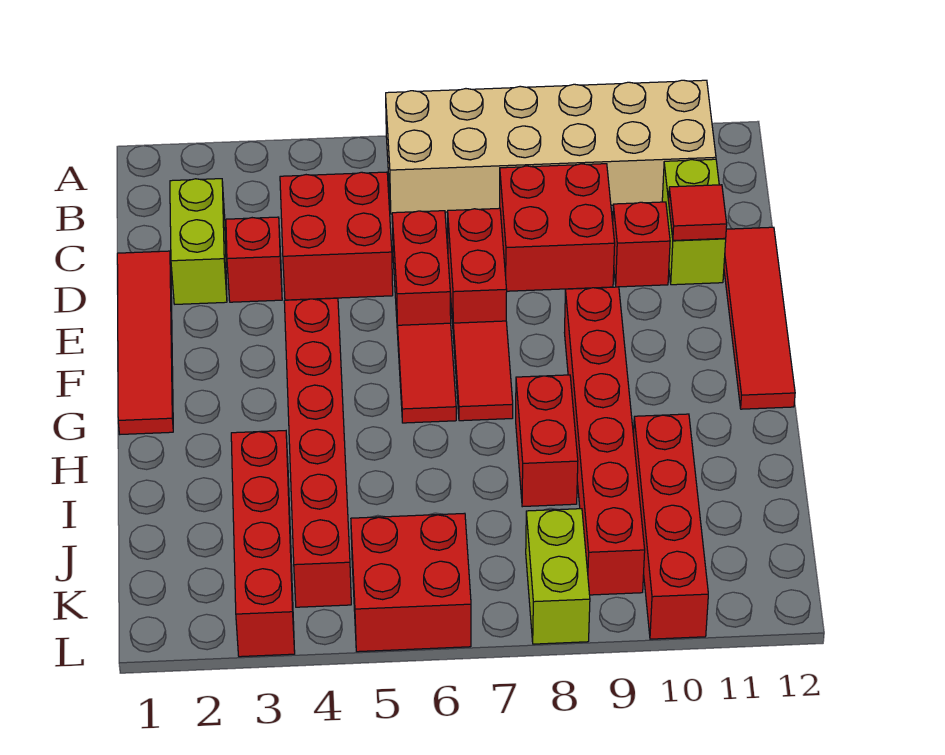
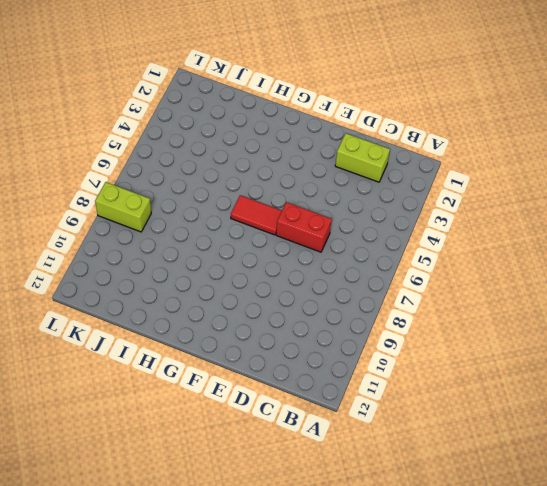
none -> tan brick A6:B11 level 1
none -> red brick C4:D5 level 1
none -> red brick C8:D9 level 1

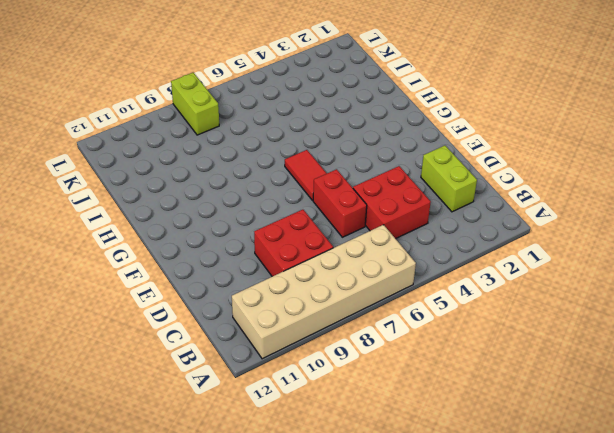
none -> lime brick C11:D11 level 1
none -> red tile D1:G1 level 1
none -> red brick D3 level 1

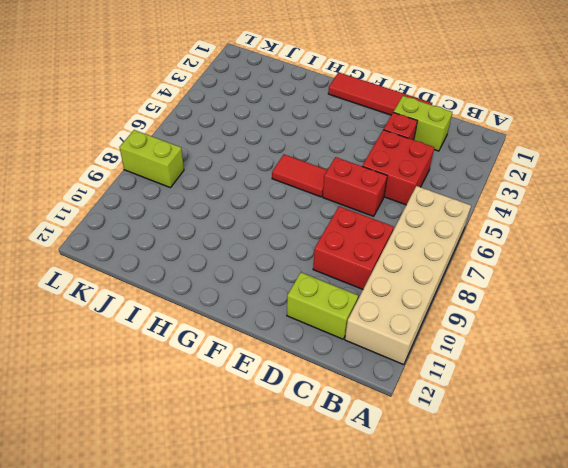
none -> red brick D7:E7 level 1
none -> red brick D10 level 1
none -> red tile D12:G12 level 1

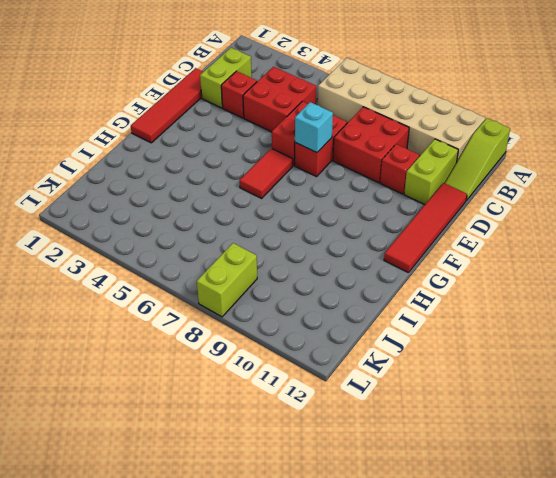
lime slope A12:C12 level 1 top A -> none
cyan brick E7 level 2 -> none
none -> red brick F4:K4 level 1
none -> red tile F7:G7 level 1
none -> red brick F9:K9 level 1

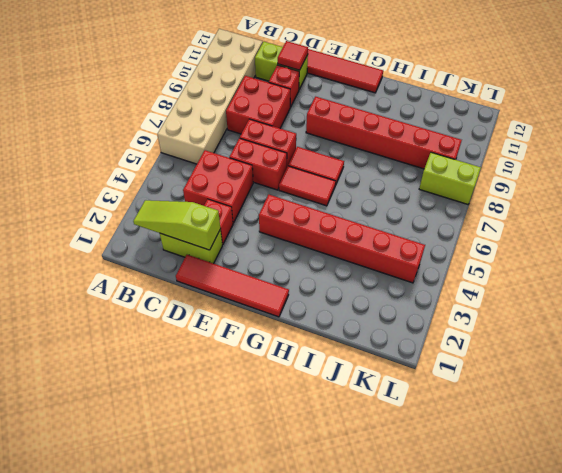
lime slope B2:D2 level 2 top D -> none
none -> red brick H8:I8 level 1
none -> red brick I3:L3 level 1
none -> red brick I10:L10 level 1

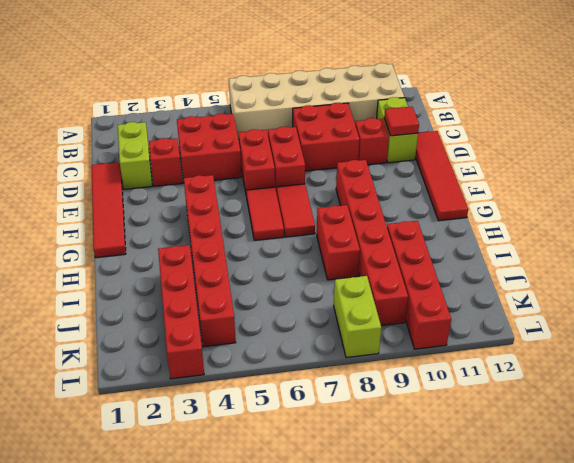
none -> red brick K5:L6 level 1

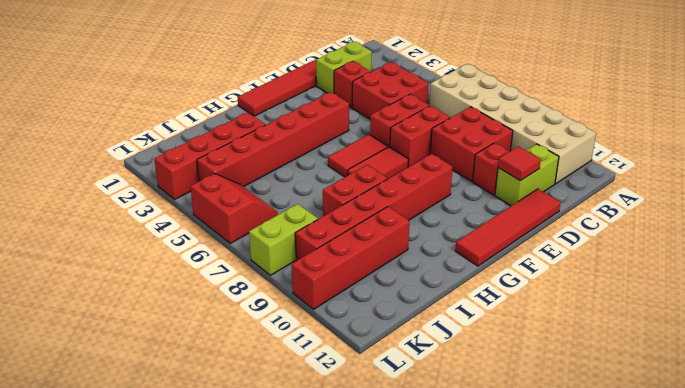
red slope K5:L6 level 1 top L -> red brick K5:L6 level 1

